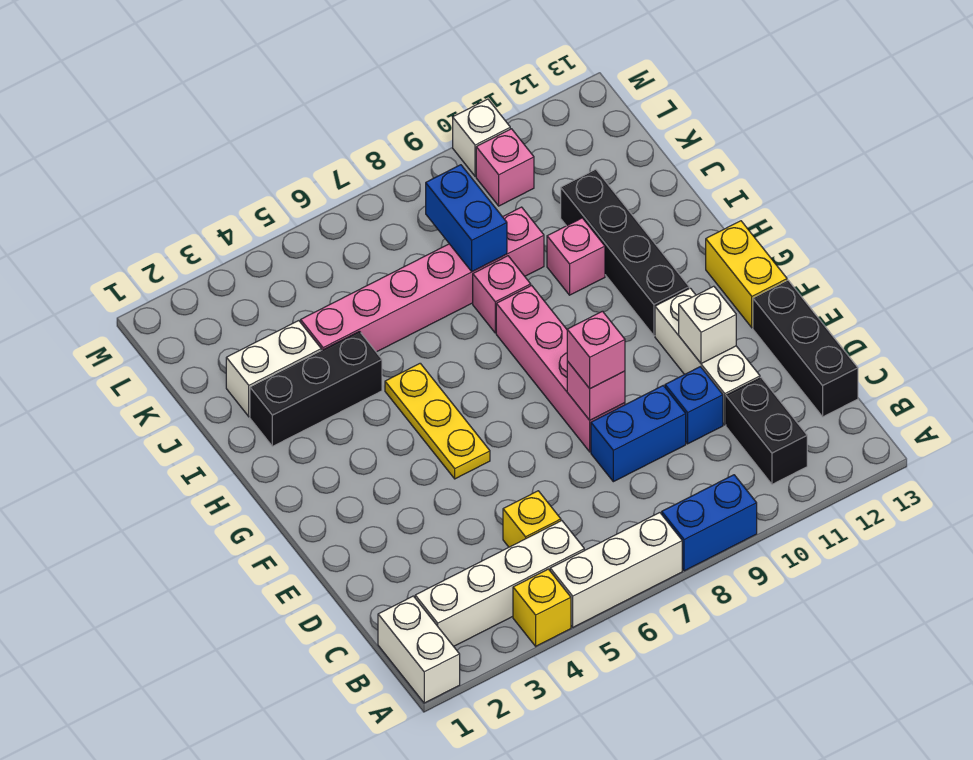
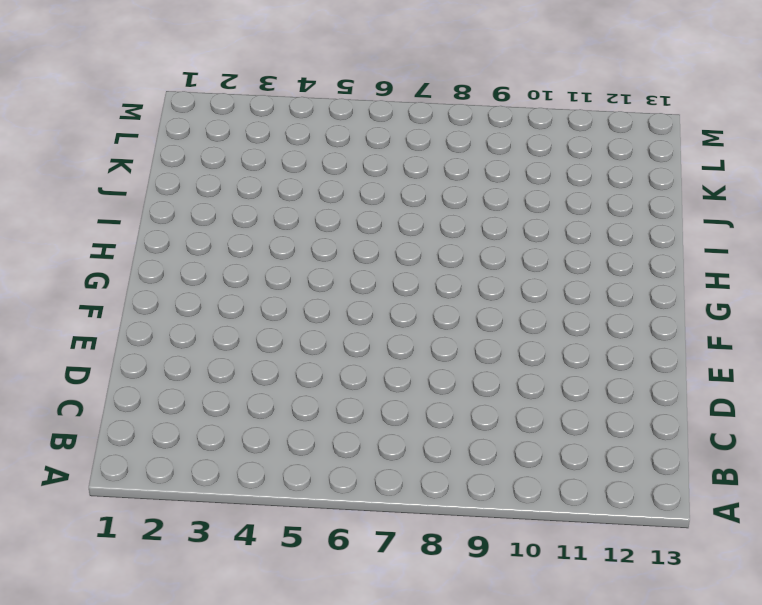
none -> white brick A1:B1 level 1
none -> yellow brick A4 level 1
none -> white brick A5:A7 level 1

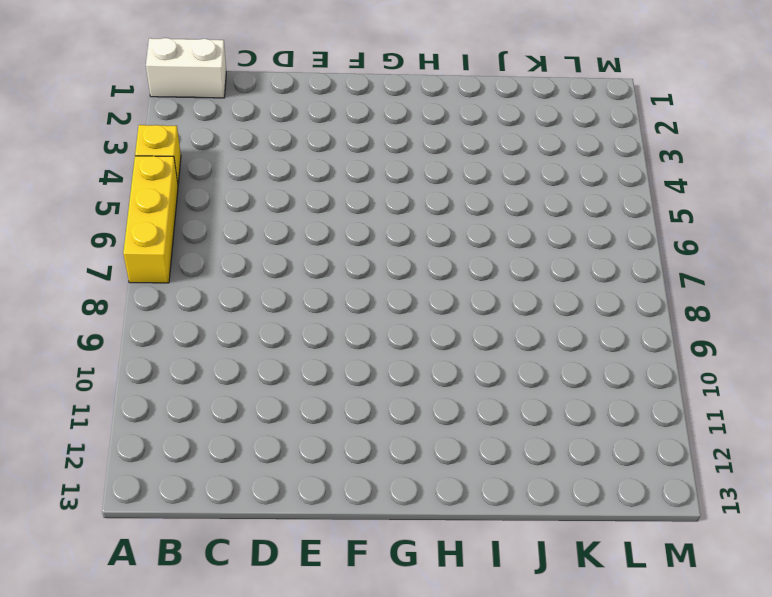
yellow brick A5:A7 level 1 -> white brick A5:A7 level 1
none -> blue brick A8:A9 level 1
none -> white brick B2:B5 level 1
none -> black brick B11:C11 level 1

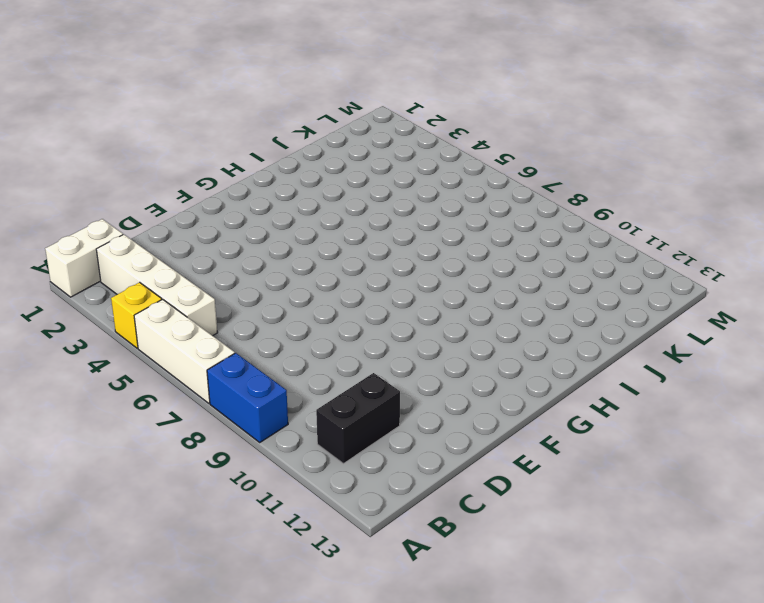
none -> yellow brick C5 level 1
none -> black brick C13:E13 level 1
none -> blue brick D8:D9 level 1

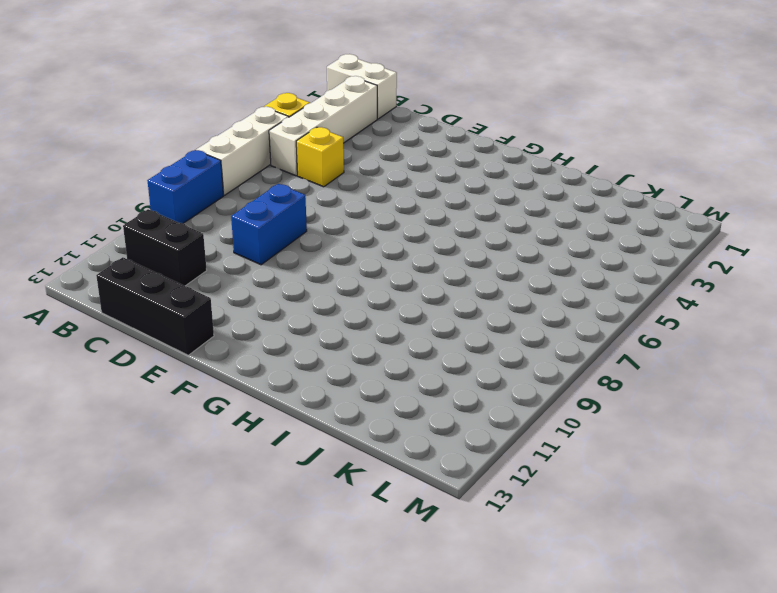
none -> blue brick D10 level 1
none -> white brick D11:F11 level 1
none -> pink brick E8:H8 level 1

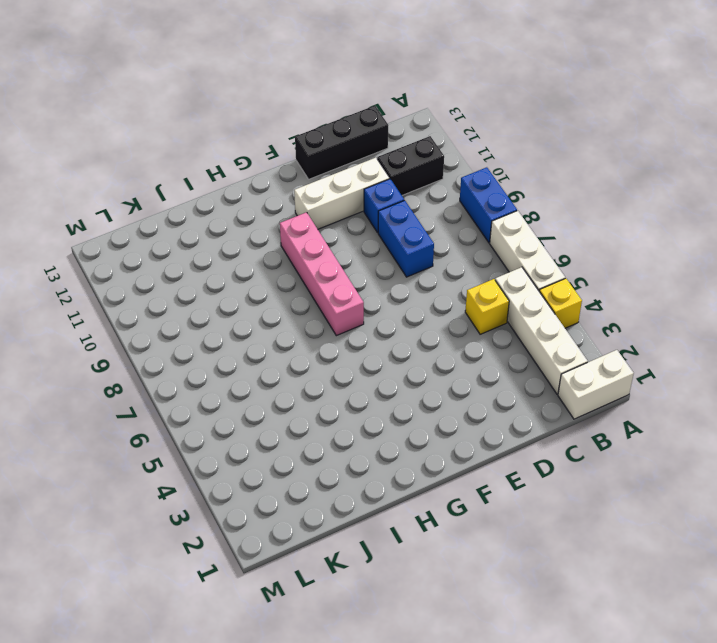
pink brick G7:G10 level 1 -> pink brick E8:H8 level 1
none -> yellow plate F5:H5 level 1
none -> yellow brick F13:G13 level 1
none -> black brick G11:J11 level 1

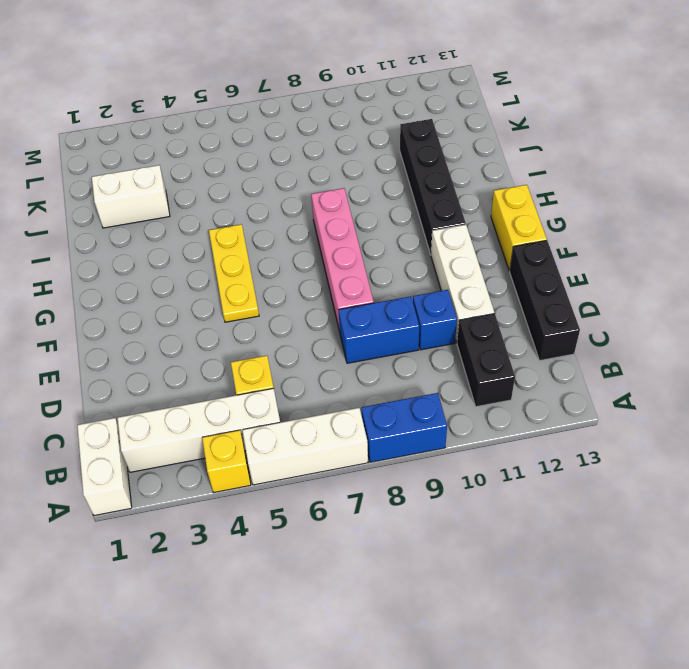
none -> black brick I2:I4 level 1
none -> pink brick I8 level 1
none -> pink brick I10 level 1

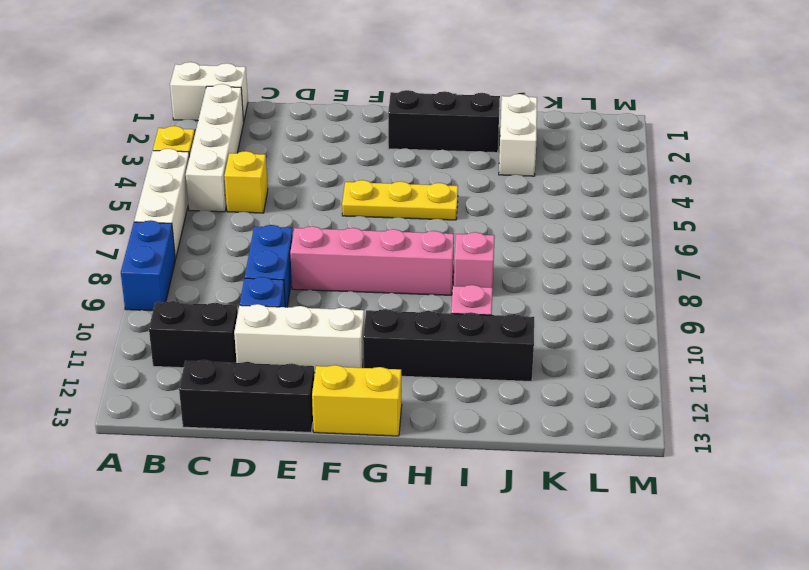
black brick G2:I2 level 1 -> black brick I2:I4 level 1
none -> pink brick J4:J9 level 1
none -> pink brick L10 level 1
none -> white brick M10 level 1

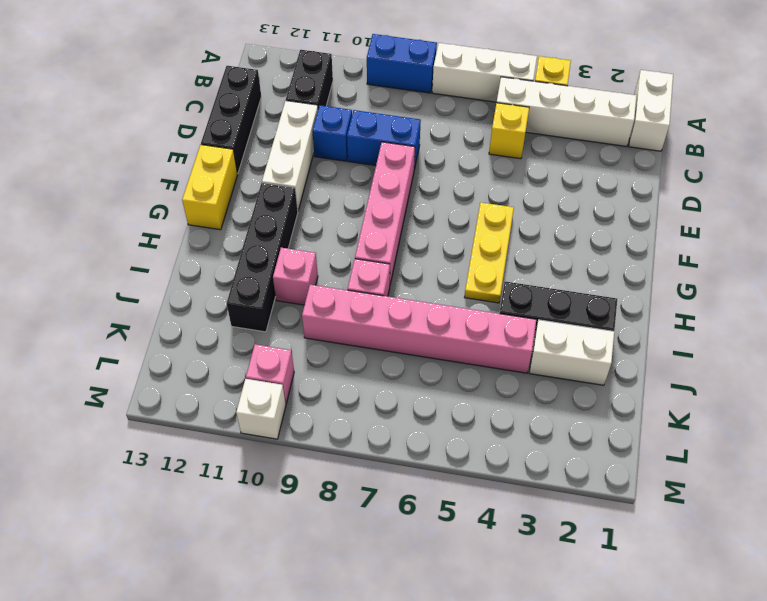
none -> pink brick E8 level 2
none -> white brick E11 level 2
none -> blue brick J8:K8 level 2

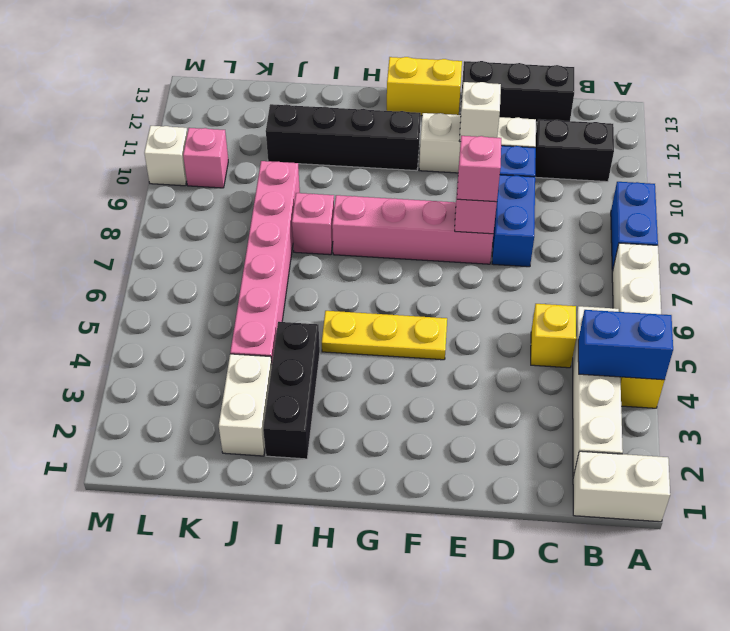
blue brick A4:B4 level 2 -> blue brick J8:K8 level 2
none -> pink brick I10 level 1

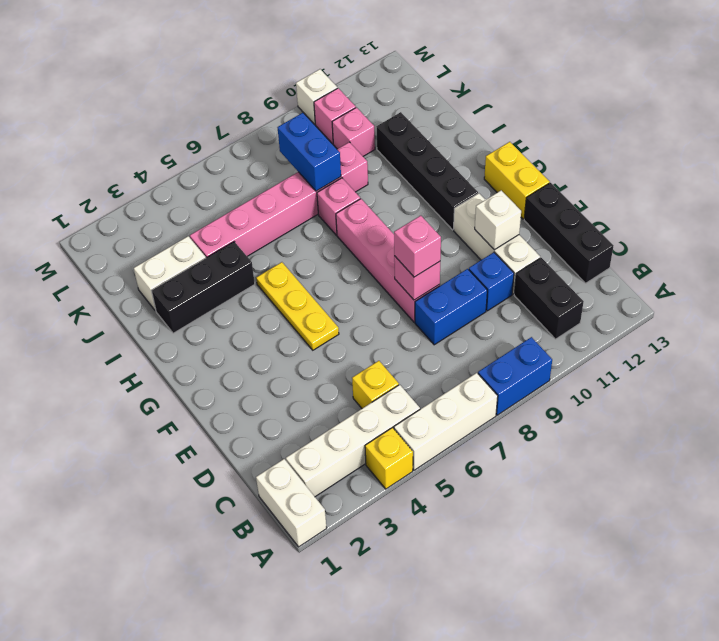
pink brick K10 level 1 -> pink brick I10 level 1

